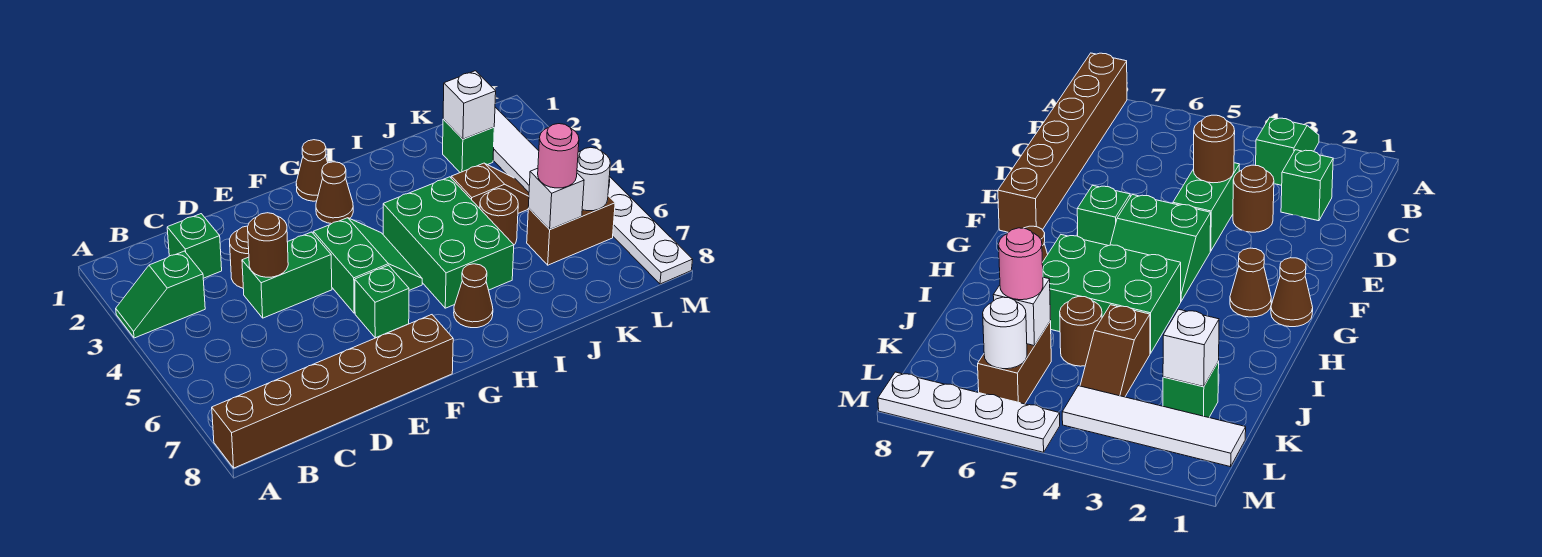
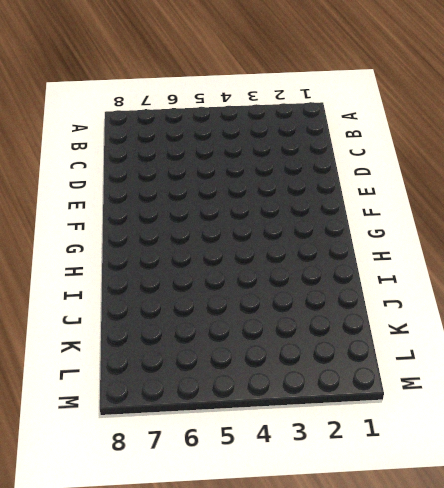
none -> green slope A3:B3 level 1 top B
none -> brown brick A8:F8 level 1
none -> green brick C2 level 1

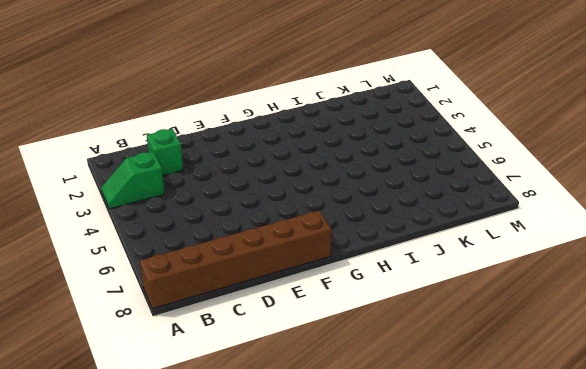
none -> brown round brick D3 level 1
none -> green brick D4:E4 level 1
none -> green slope F4:G5 level 1 top F

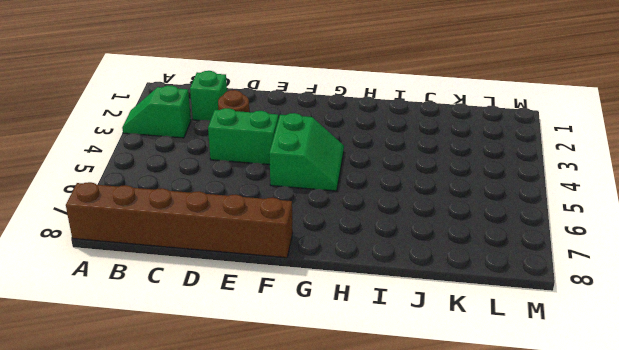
none -> green brick F6 level 1
none -> brown cone G1 level 1
none -> brown cone G2 level 1

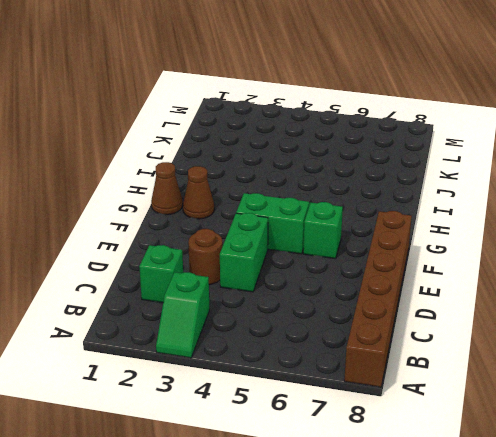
none -> green brick H4:I6 level 1
none -> brown cone H7 level 1
none -> brown slope J4:K4 level 1 top J

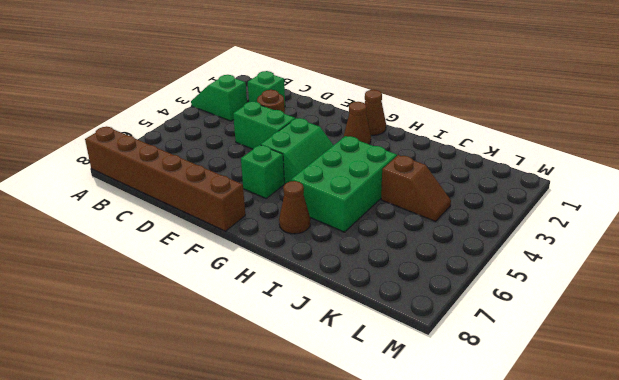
none -> brown round brick J5 level 1
none -> green brick K2 level 1
none -> brown brick K6:L6 level 1

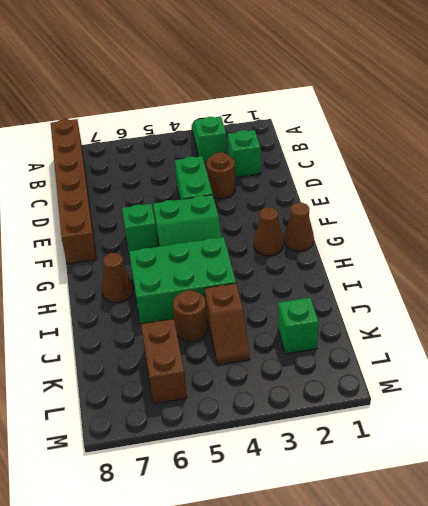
none -> white tile L1:L4 level 1
none -> white plate M5:M8 level 1
none -> brown round brick D4 level 2

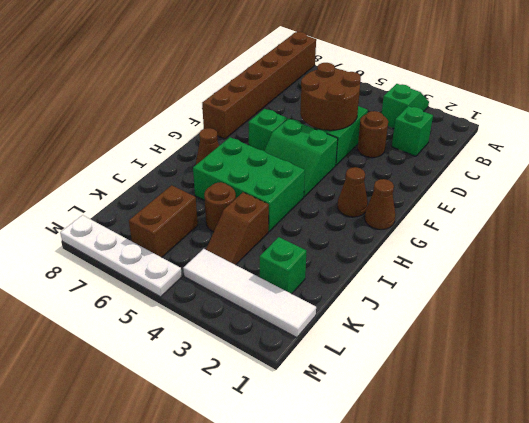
brown round brick D4:E5 level 2 -> brown round brick D4 level 2
none -> white brick K2 level 2
none -> white brick K6 level 2
none -> white round brick L6 level 2

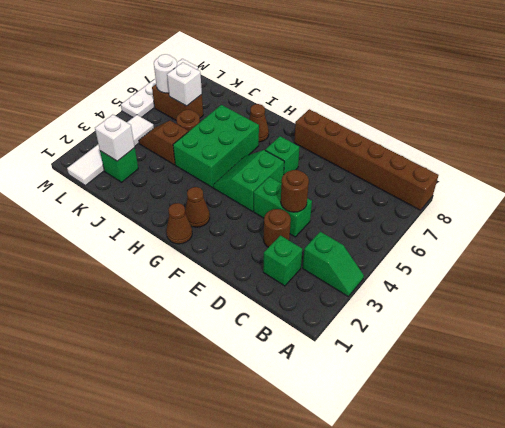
none -> pink round brick K6 level 3

